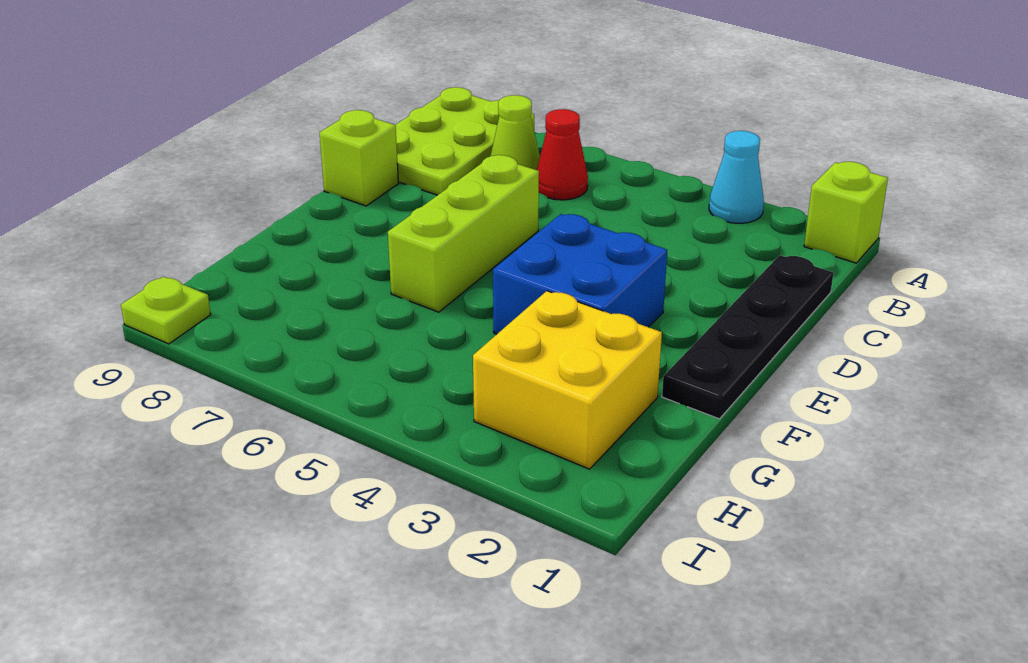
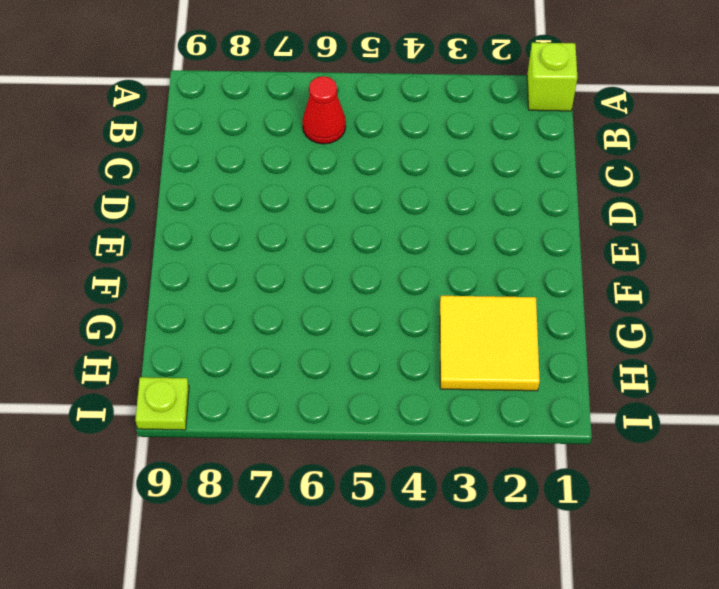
yellow tile G2:H3 level 1 -> yellow brick G2:H3 level 1
none -> cyan cone A3 level 1
none -> lime plate A8:C9 level 1

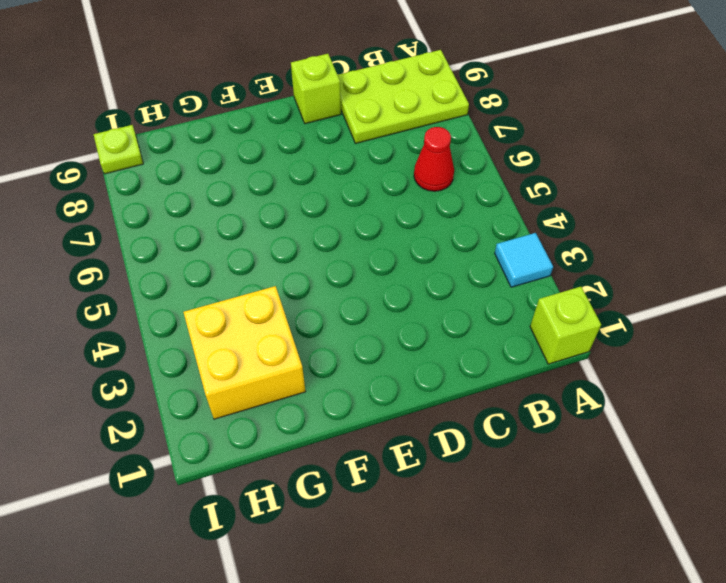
cyan tile A3 level 1 -> cyan cone A3 level 1
none -> lime cone B7 level 1
none -> black plate C1:F1 level 1

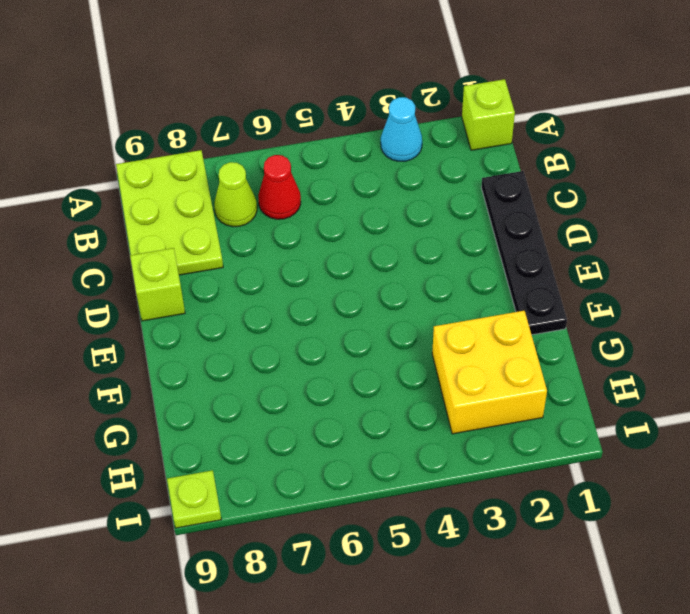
none -> lime brick D6:F6 level 1
none -> blue brick E3:F4 level 1

